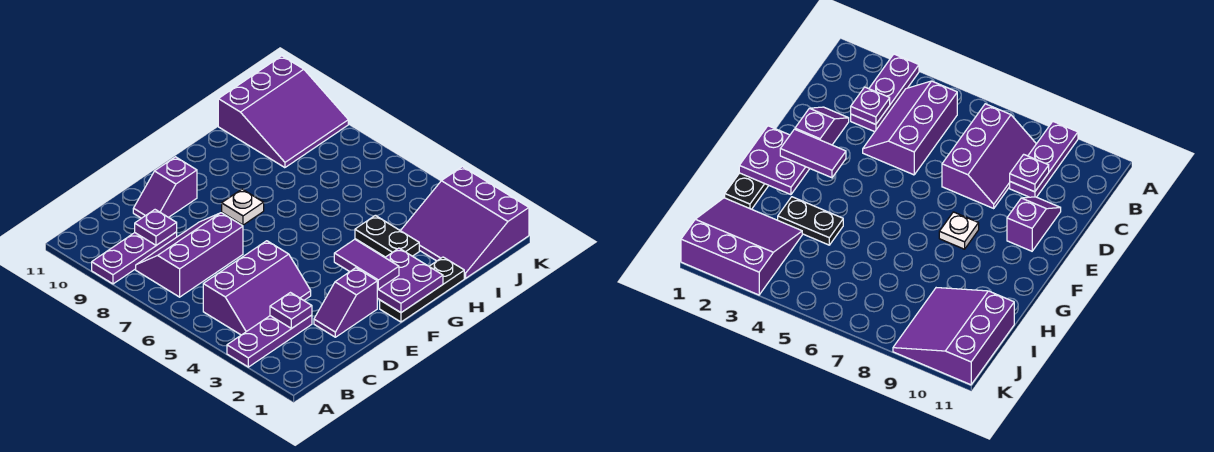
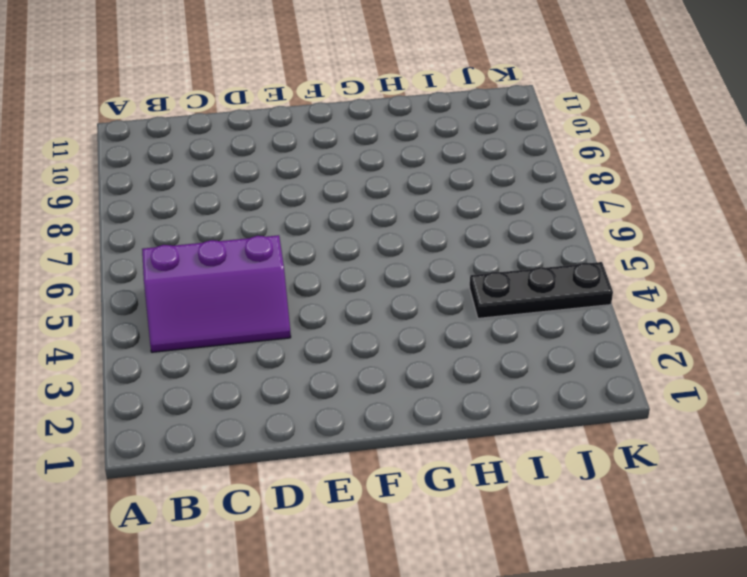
black plate I4:K4 level 1 -> black plate F1:H1 level 1
none -> purple plate A3:C3 level 1
none -> purple plate A9:C9 level 1
none -> purple slope B7:D8 level 1 top 7

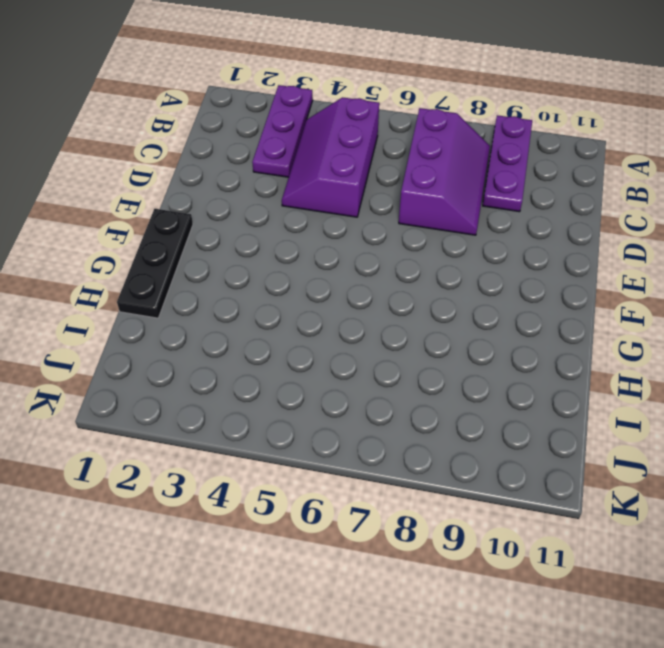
none -> purple slope D2:E2 level 1 top E
none -> purple slope D10:E10 level 1 top E
none -> white plate F8 level 1

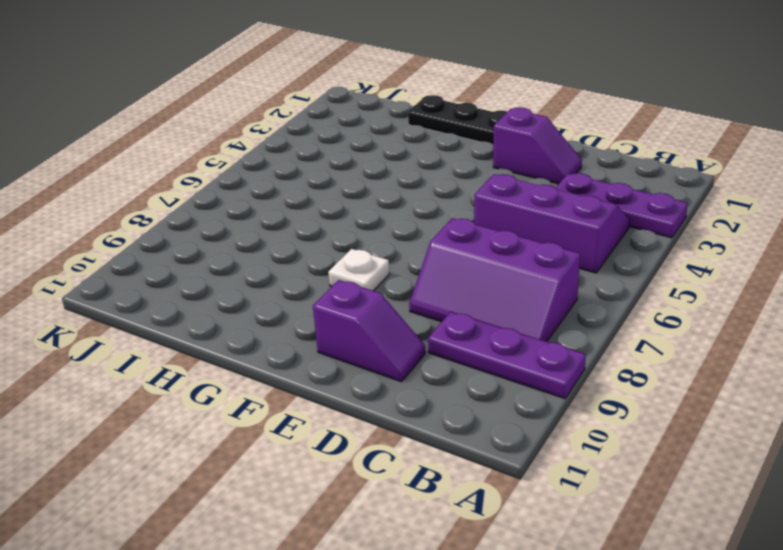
none -> black plate H3:H4 level 1
none -> purple slope I1:K3 level 1 top K
none -> purple slope I9:K11 level 1 top 11

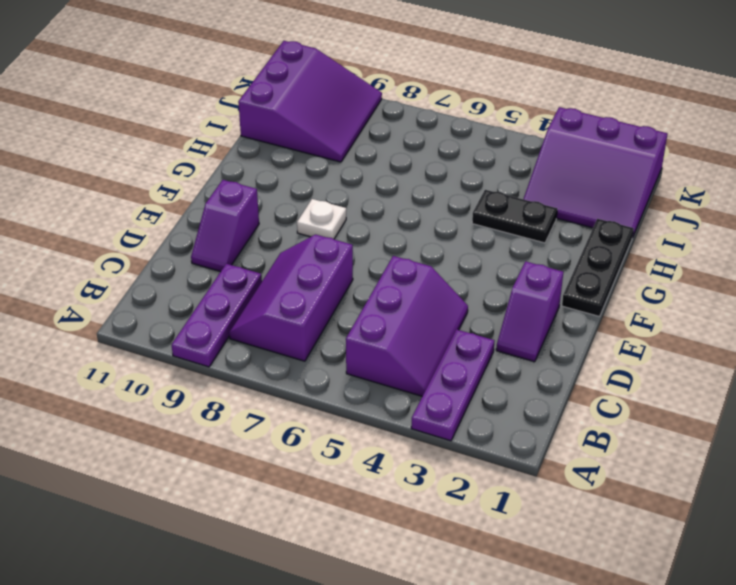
none -> purple plate C3 level 2
none -> purple plate C9 level 2
none -> purple plate F1:G2 level 2

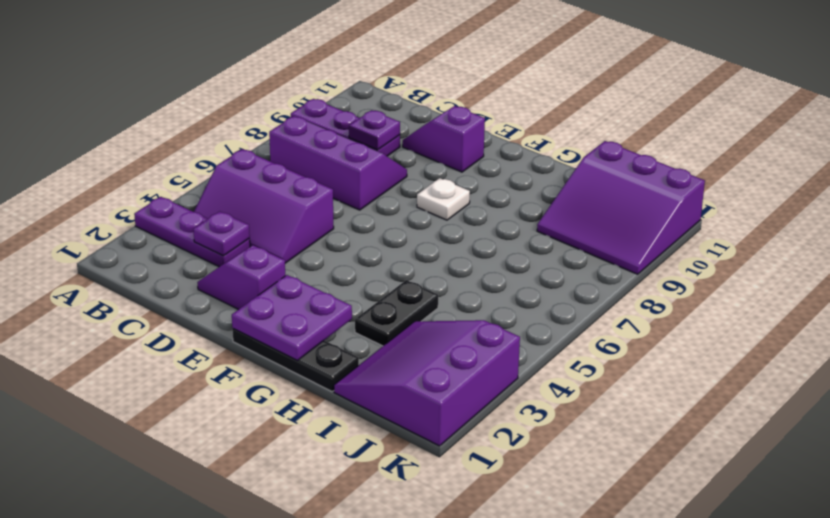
none -> purple tile F2:F3 level 3

